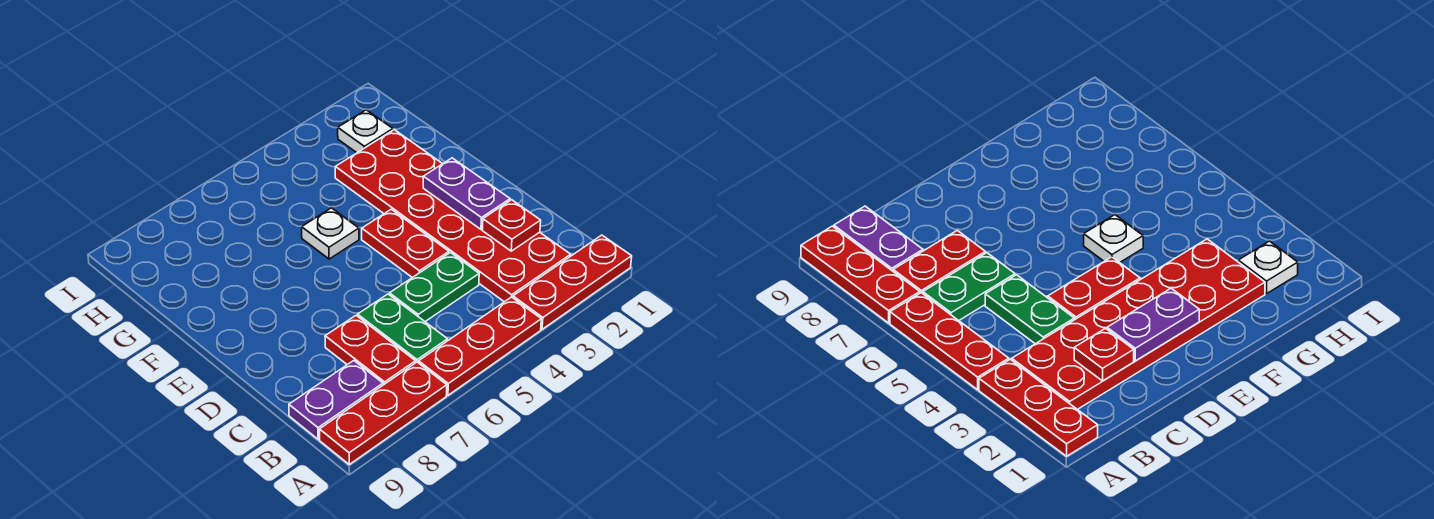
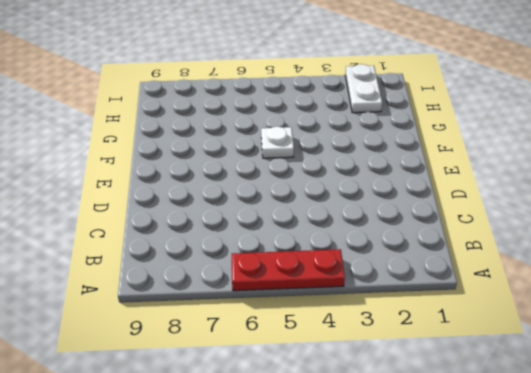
white plate H2:I2 level 1 -> white plate H2 level 1
none -> red plate A1:A3 level 1
none -> red plate A7:A9 level 1
none -> red plate B2:G3 level 1

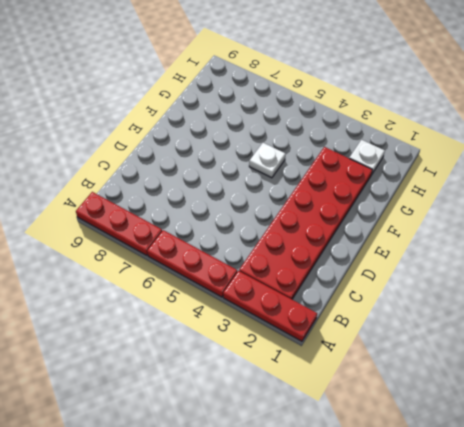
none -> green plate B6:C6 level 1
none -> red plate B7:C7 level 1
none -> purple plate B8:B9 level 1

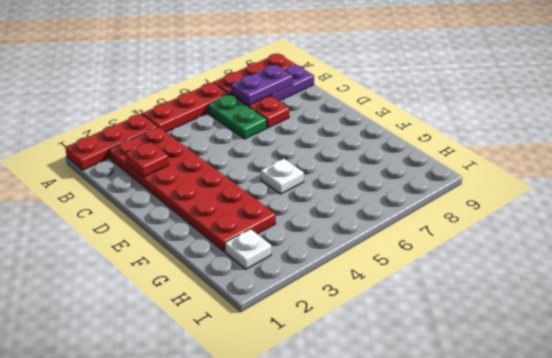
purple plate B7:B8 level 2 -> purple plate D2:E2 level 2
none -> green plate C4:C5 level 1
none -> red plate D4:E4 level 1

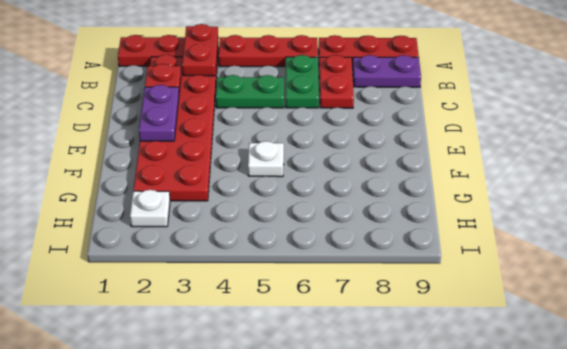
red plate A3:B3 level 2 -> red plate D4:E4 level 1

